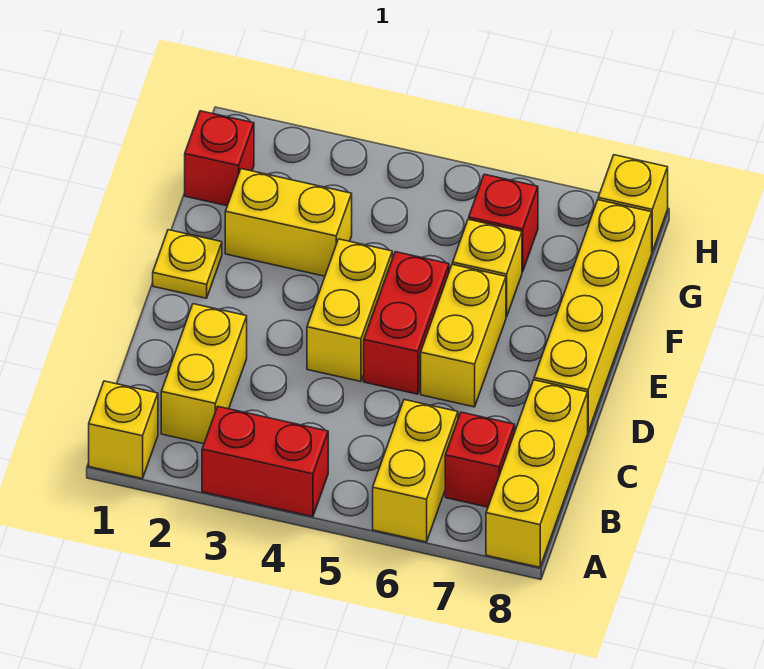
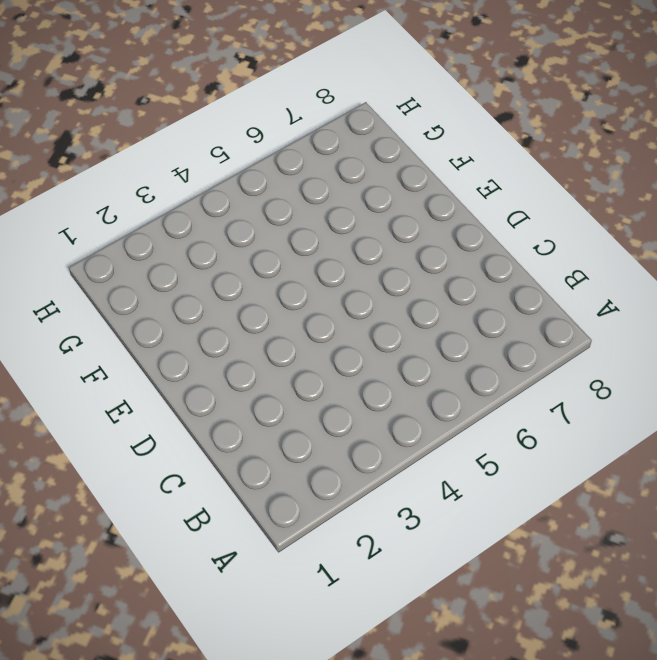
none -> yellow brick A1 level 1
none -> red brick A3:A4 level 1
none -> yellow brick A6:B6 level 1

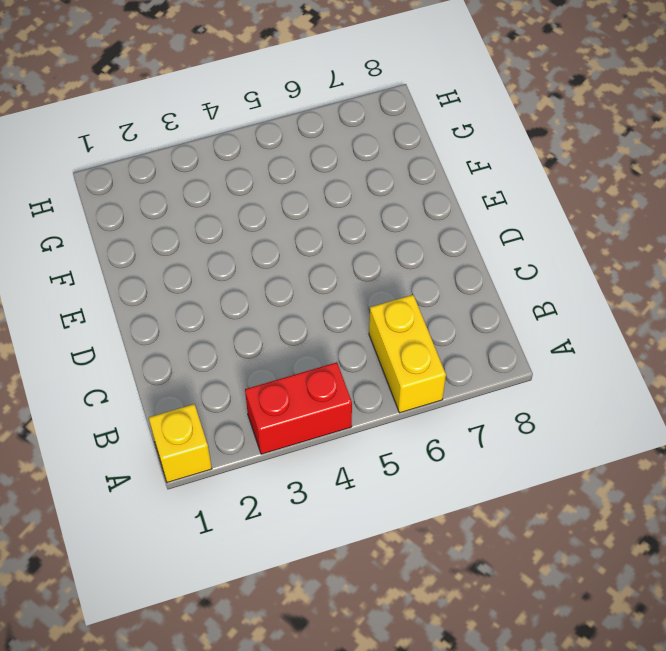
none -> yellow brick A8:C8 level 1
none -> yellow brick B2:C2 level 1
none -> red brick B7 level 1

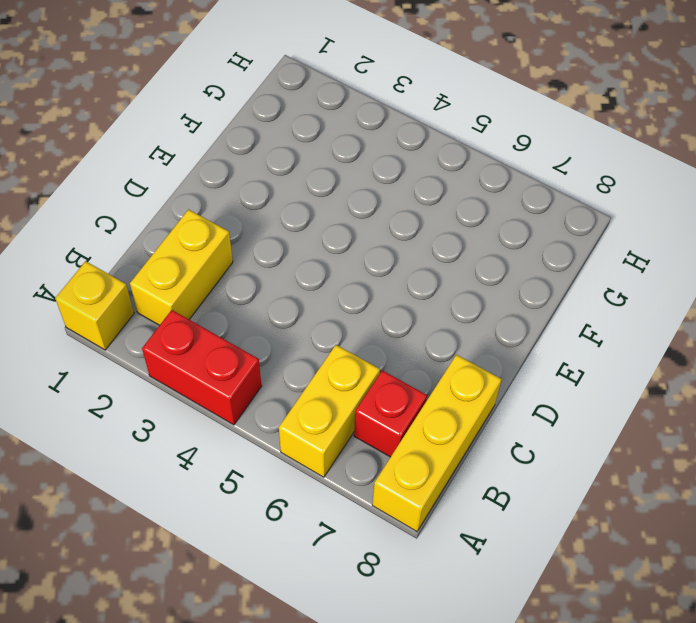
none -> yellow brick D4:E4 level 1
none -> red brick D5:E5 level 1
none -> yellow brick D6:E6 level 1

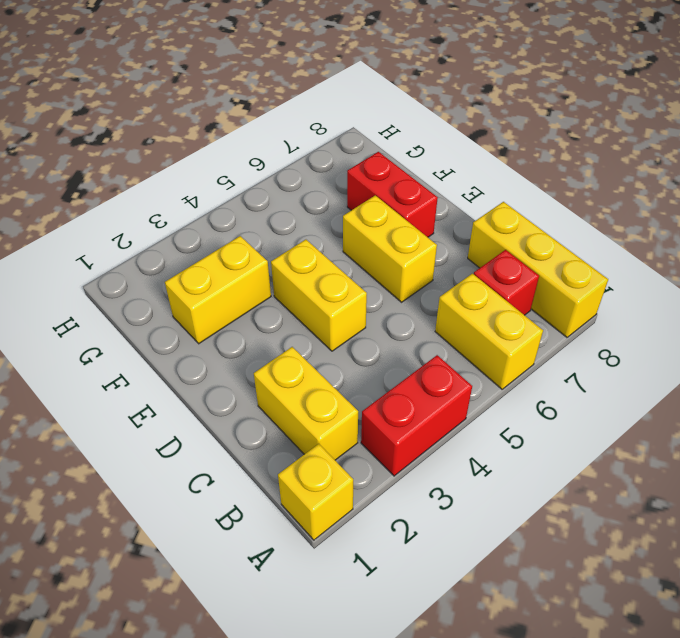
red brick E7:F7 level 1 -> red brick D5:E5 level 1
none -> yellow brick D8:G8 level 1
none -> yellow plate E1 level 1
none -> yellow brick F6 level 1

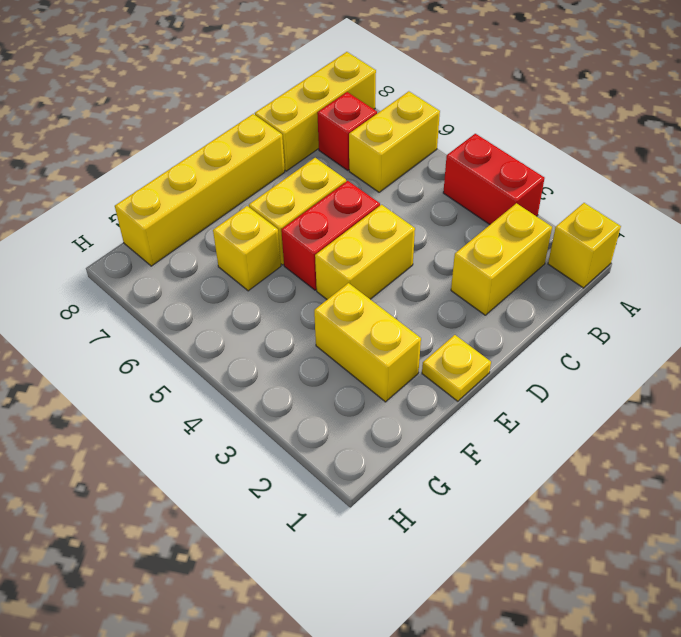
none -> red brick G1 level 1
none -> red brick G6 level 1
none -> yellow brick H8 level 1

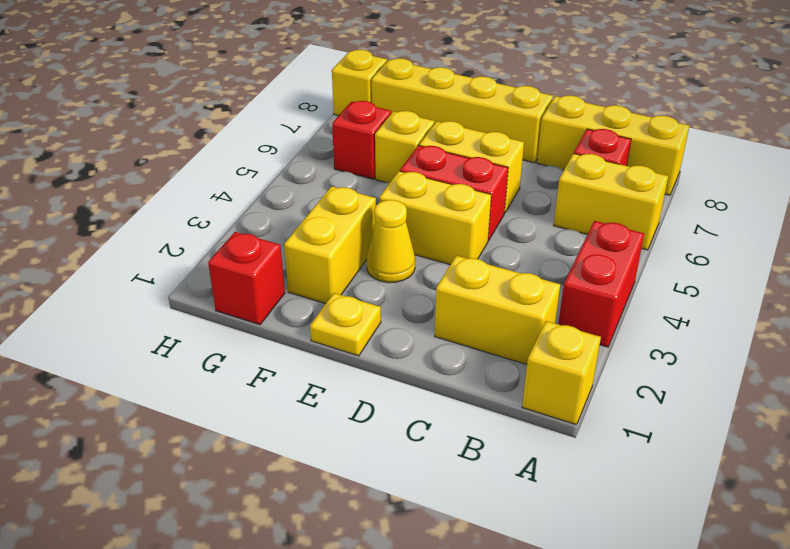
yellow cone E3 level 1 -> none

